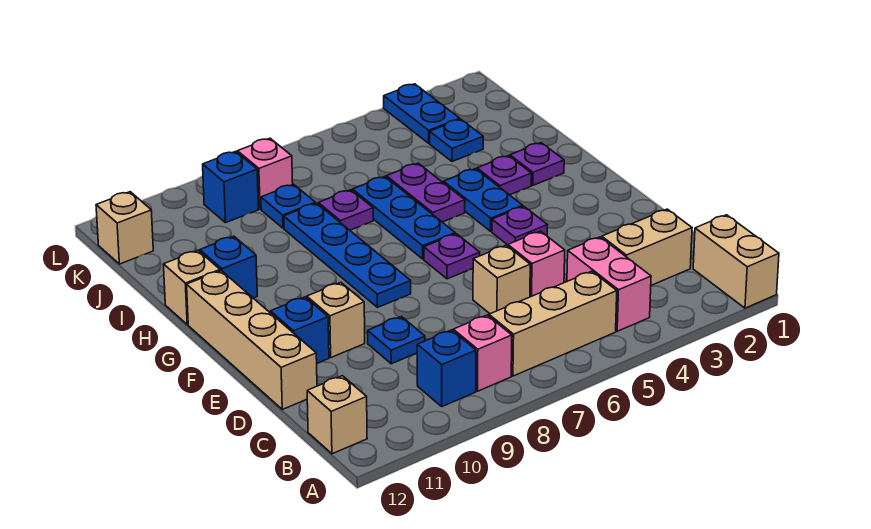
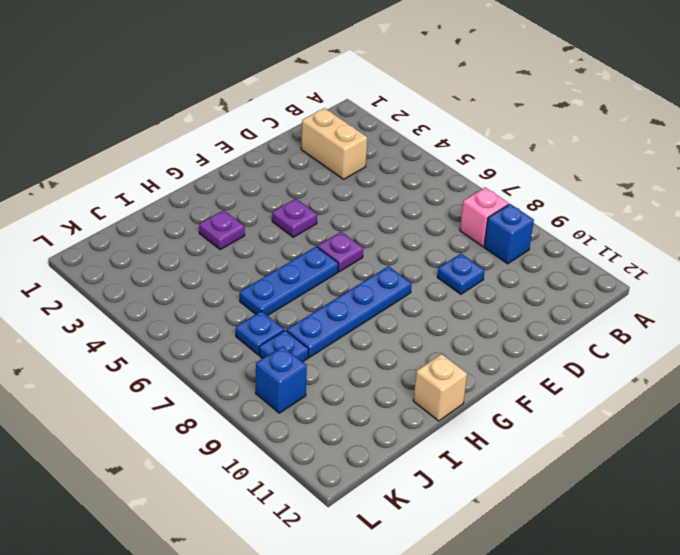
blue plate J7 level 1 -> blue plate J3 level 1
none -> tan brick A1:B1 level 1
none -> pink brick B4:C4 level 1
none -> tan brick B5:B7 level 1
none -> tan brick B12 level 1

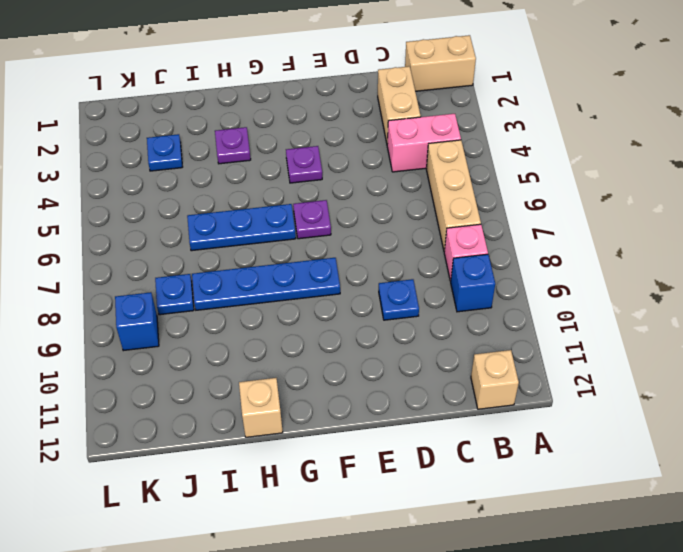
none -> pink brick D5 level 1
none -> tan brick D6 level 1
none -> tan brick D12:G12 level 1
none -> tan brick E10 level 1

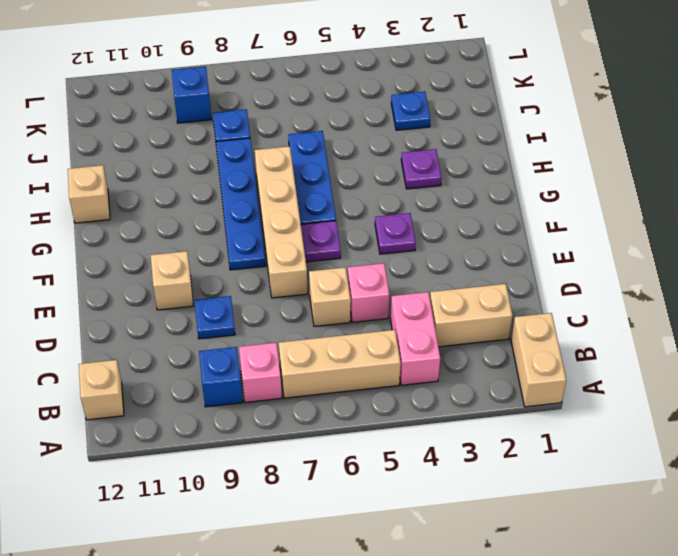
tan brick E7:H7 level 1 -> tan brick D12:G12 level 1
none -> blue brick E11 level 1
none -> blue plate G4:H4 level 1
none -> purple plate H2 level 1
none -> purple plate H5:I5 level 1

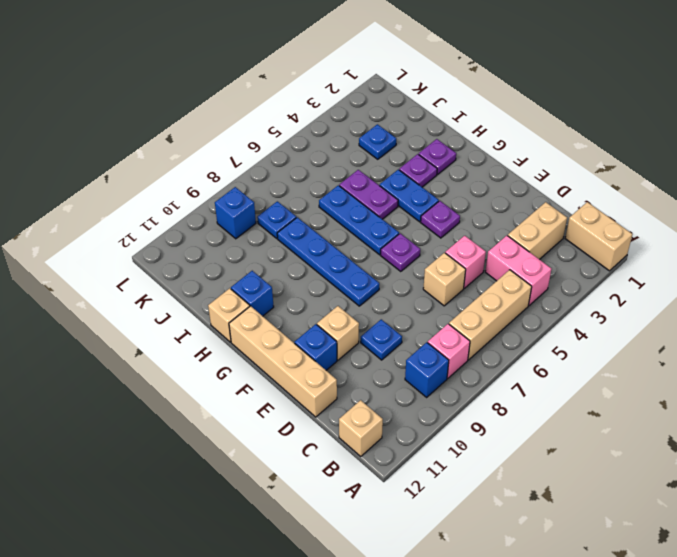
none -> purple plate I7 level 1
none -> blue plate K3:L3 level 1
none -> pink brick K8 level 1
none -> tan brick K12 level 1

